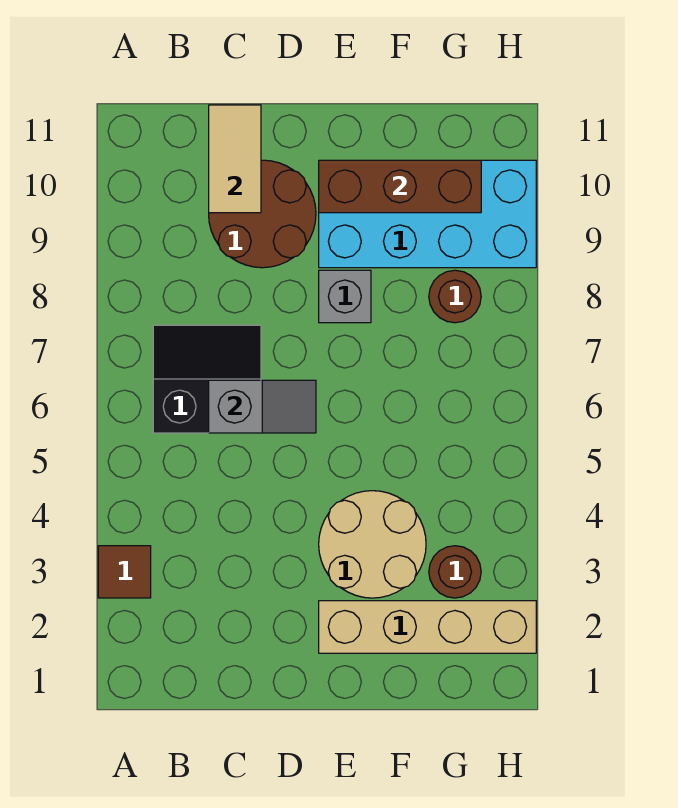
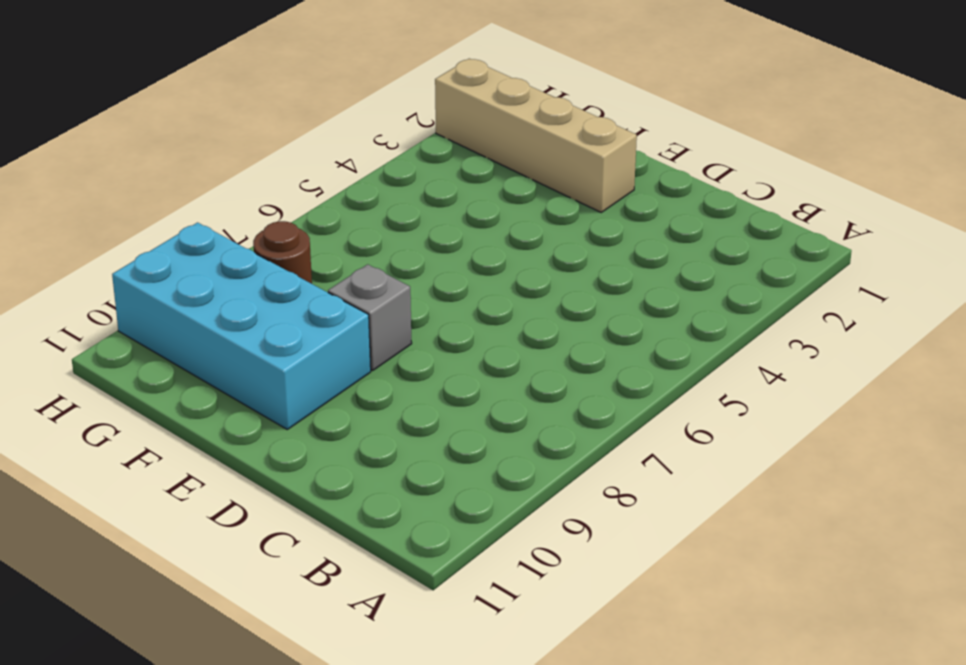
none -> brown tile A3 level 1
none -> black slope B6:C7 level 1 top 6
none -> brown round brick C9:D10 level 1

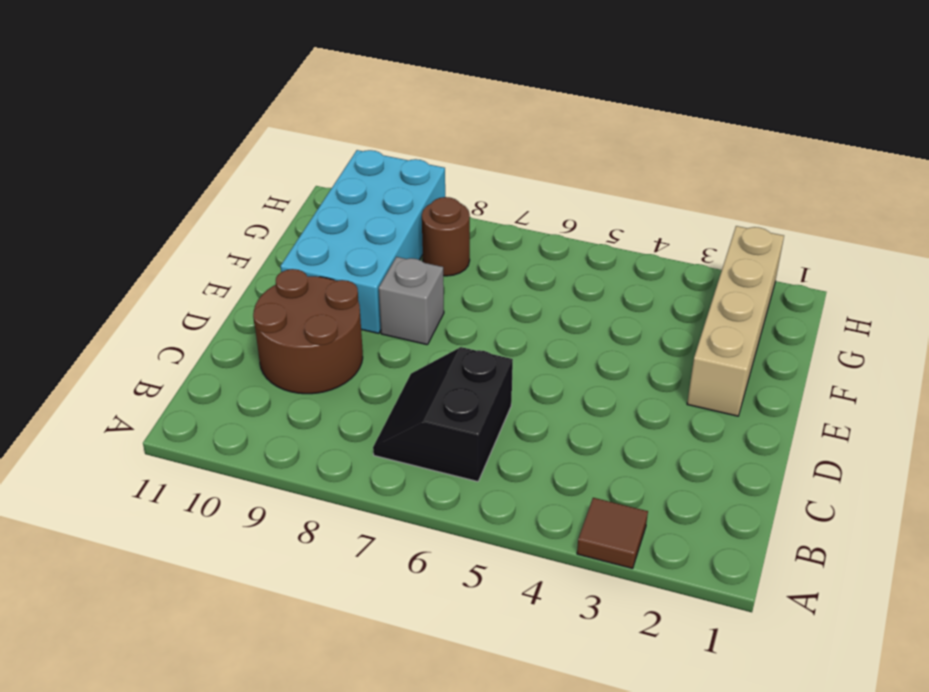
none -> tan round brick E3:F4 level 1
none -> brown round brick G3 level 1
none -> grey slope C6:D6 level 2 top C

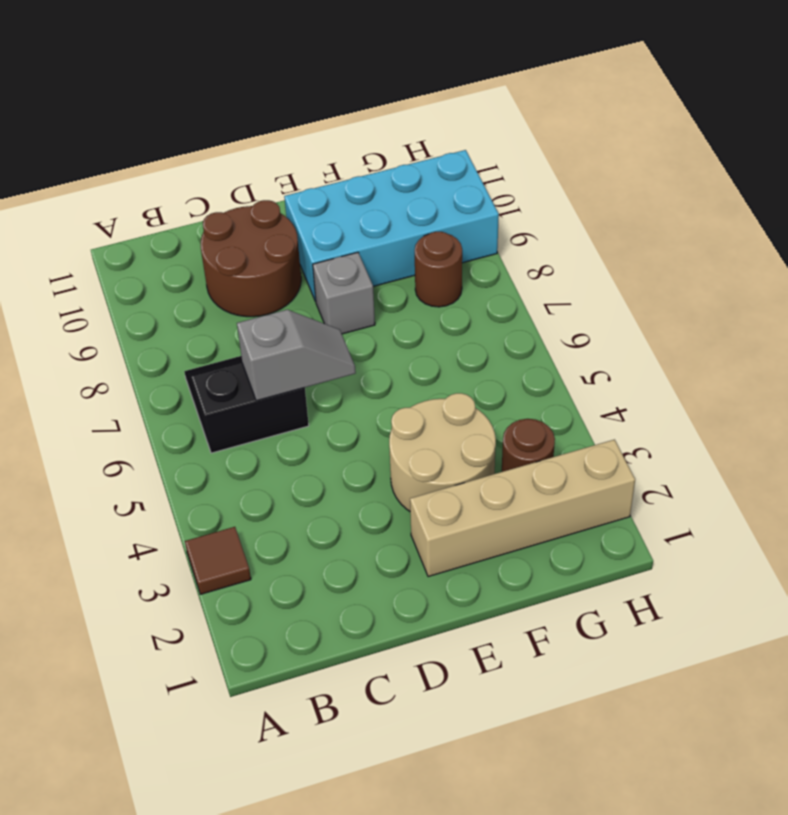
none -> tan tile C10:C11 level 2
none -> brown brick E10:G10 level 2

